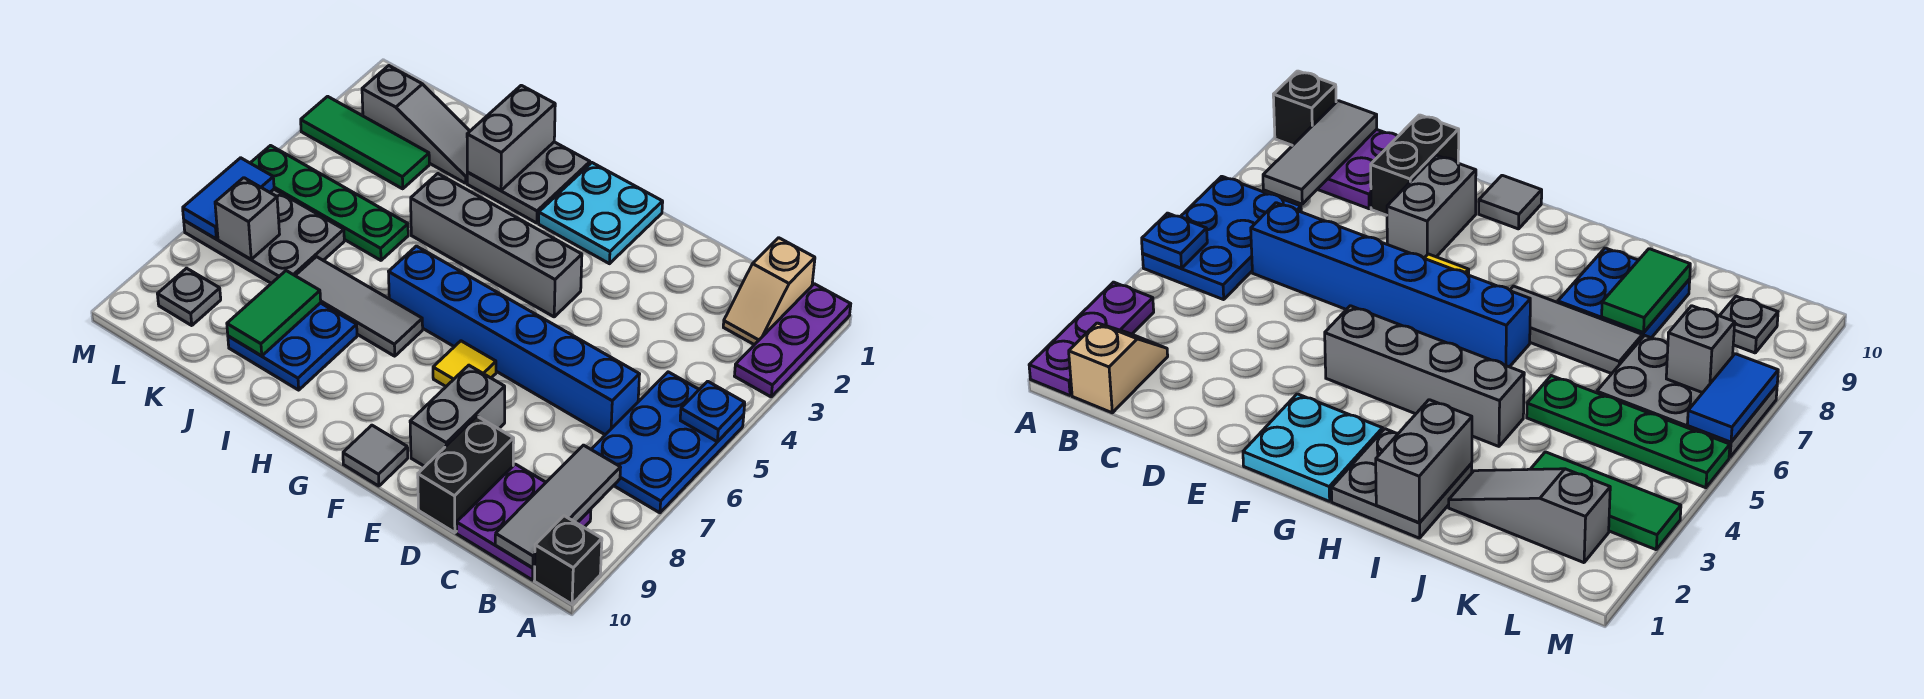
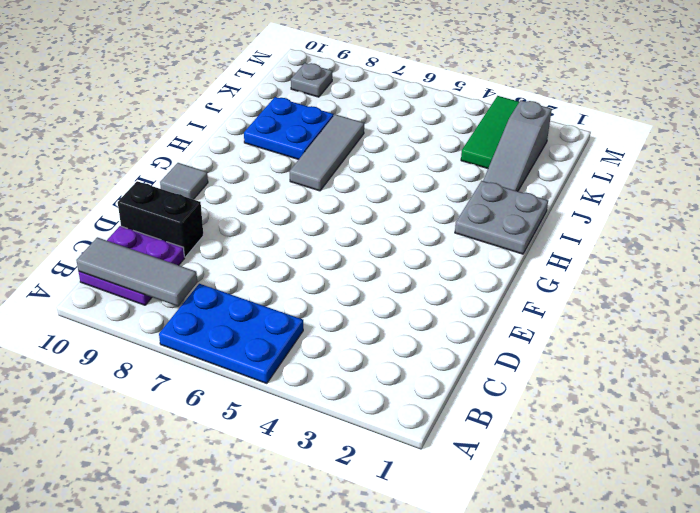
none -> purple plate A1:A3 level 1
none -> black brick A10 level 1
none -> tan slope B1:B2 level 1 top 1

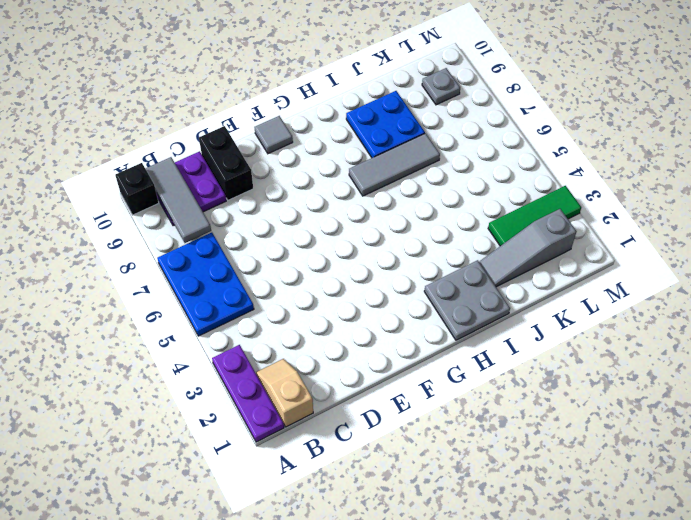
none -> blue brick C6:H6 level 1
none -> grey brick E8:E9 level 1
none -> cyan plate F1:G2 level 1

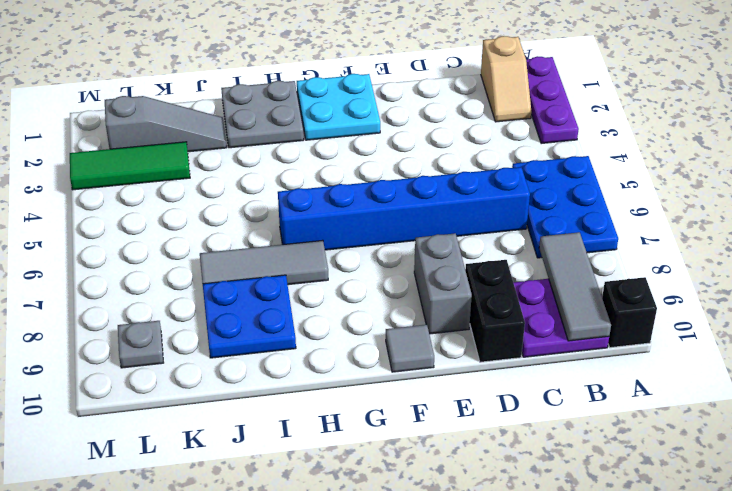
none -> grey brick F4:I4 level 1
none -> yellow tile F7 level 1
none -> green plate J5:M5 level 1

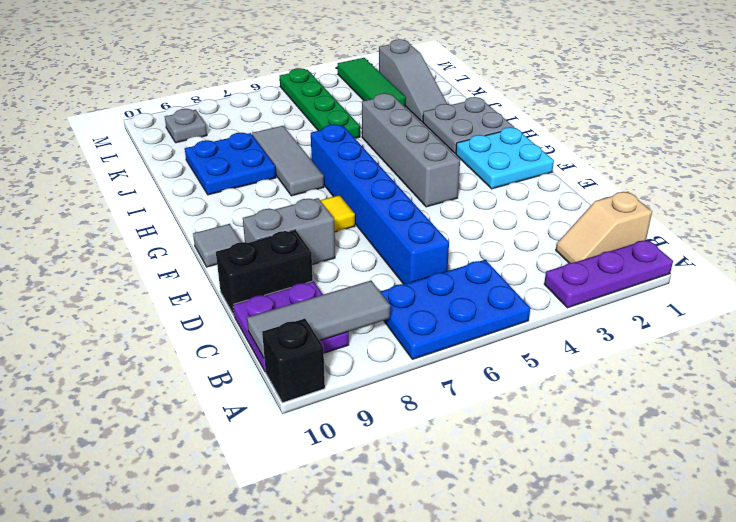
none -> grey plate K6:M7 level 1
none -> blue plate A5 level 2
none -> grey brick I1:I2 level 2

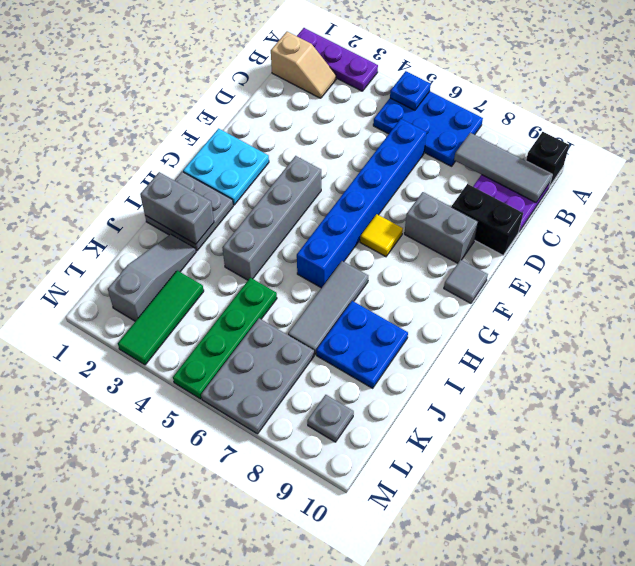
none -> green tile J8:J9 level 2
none -> grey brick L7 level 2
none -> blue tile M6:M7 level 2

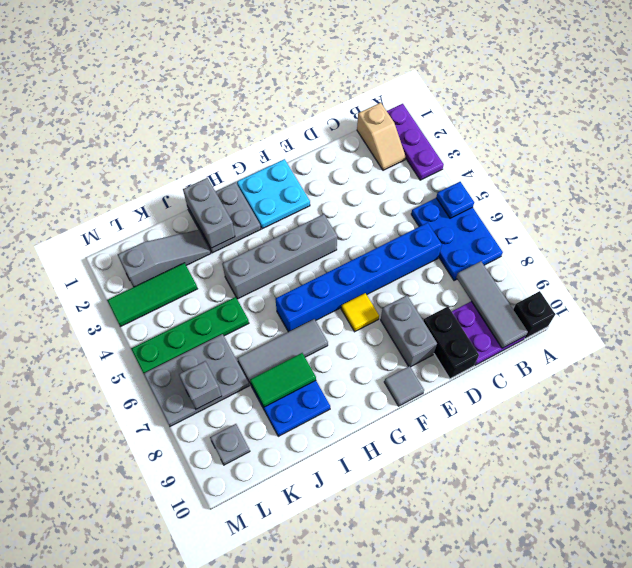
green tile I8:J8 level 2 -> green tile J8:J9 level 2
none -> blue tile M6:M7 level 2

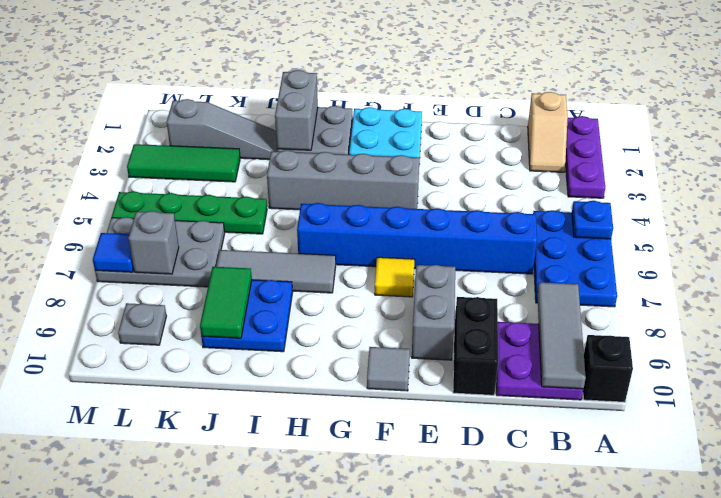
blue tile M7 level 2 -> blue tile M6:M7 level 2

